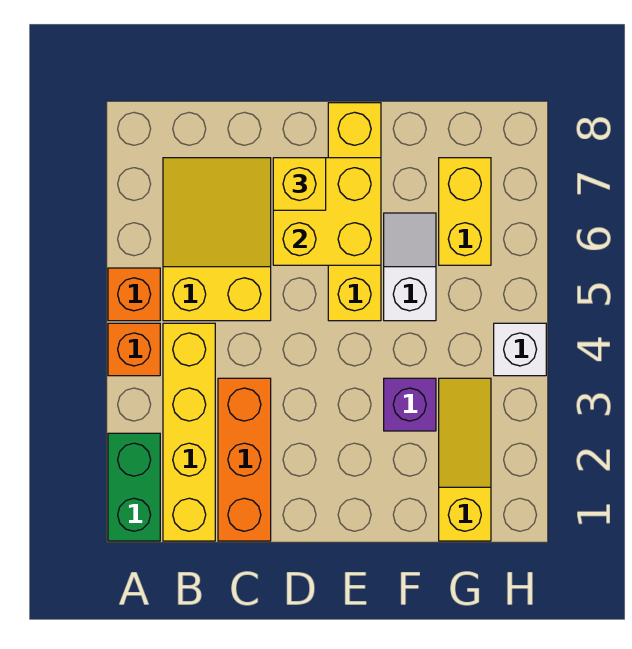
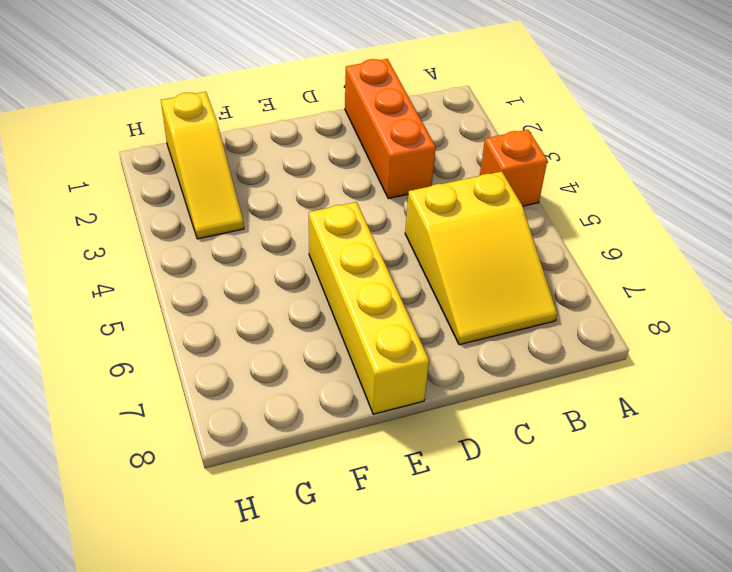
none -> green brick A1:A2 level 1
none -> orange brick A5 level 1
none -> yellow brick B1:B4 level 1

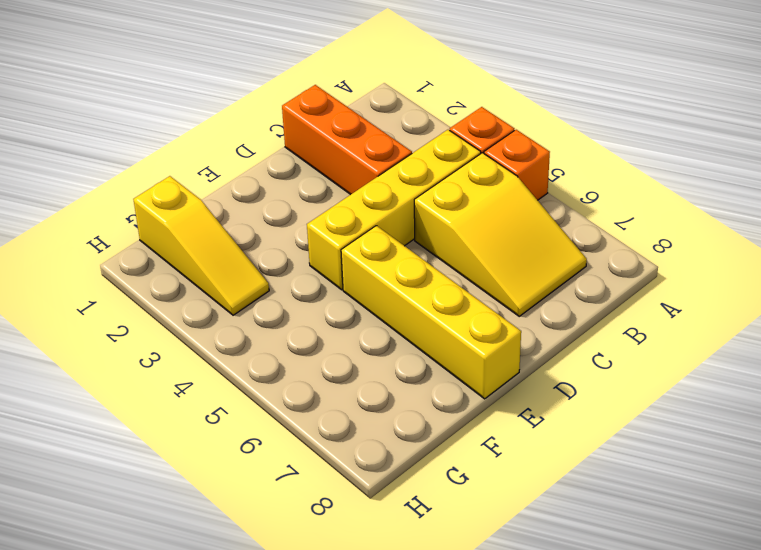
yellow brick B4:E4 level 1 -> yellow brick B1:B4 level 1
none -> green brick A1:A2 level 1
none -> purple brick F3 level 1
none -> white slope F5:F6 level 1 top 5

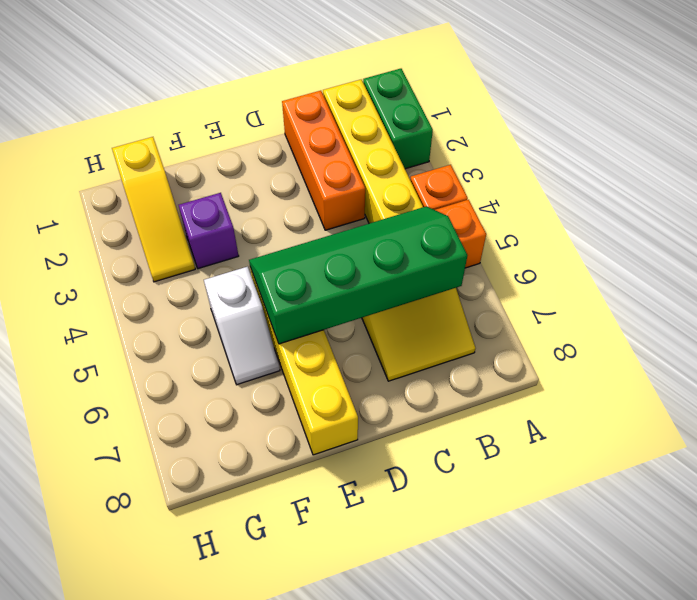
green slope B5:E6 level 2 top 6 -> yellow brick D6:E7 level 2
none -> yellow brick G6:G7 level 1
none -> white brick H4 level 1
none -> yellow brick D7 level 3

